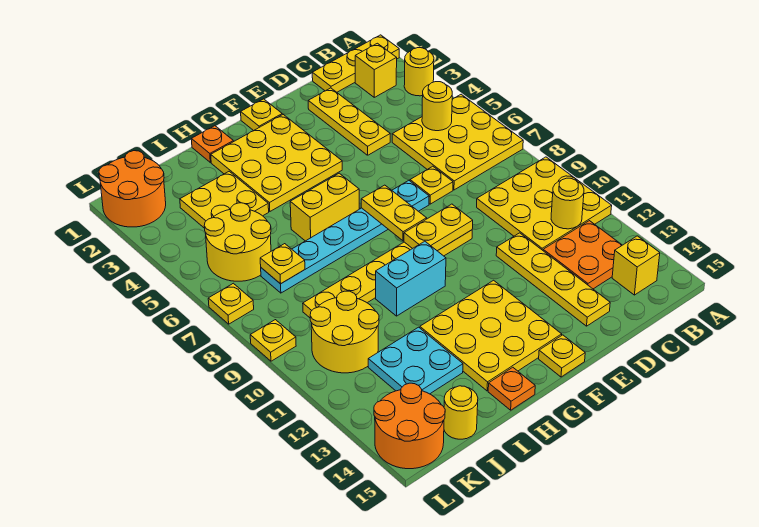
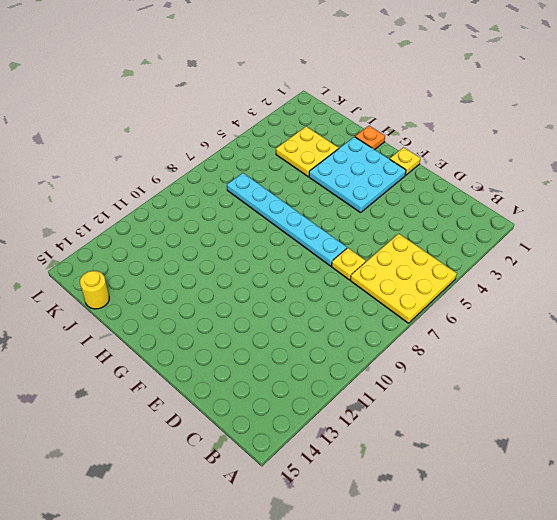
cyan plate F2:H4 level 1 -> yellow plate F2:H4 level 1
none -> yellow plate A1:C1 level 1
none -> yellow round brick A3 level 1
none -> yellow plate A9:C11 level 1
none -> yellow brick B2 level 1

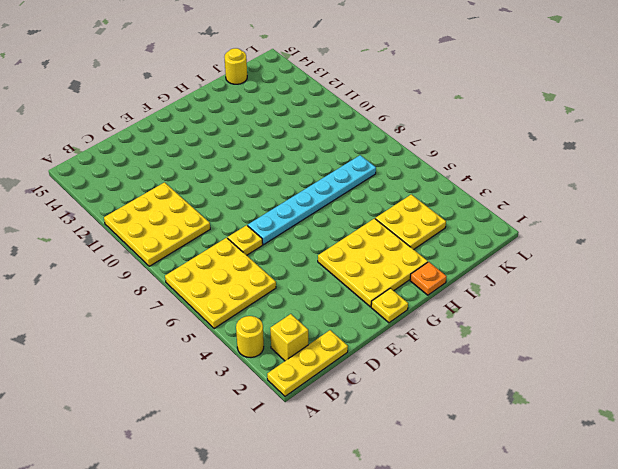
none -> orange plate B12:C13 level 1
none -> yellow brick B14 level 1
none -> yellow plate D2:D4 level 1
none -> yellow plate D11:D14 level 1

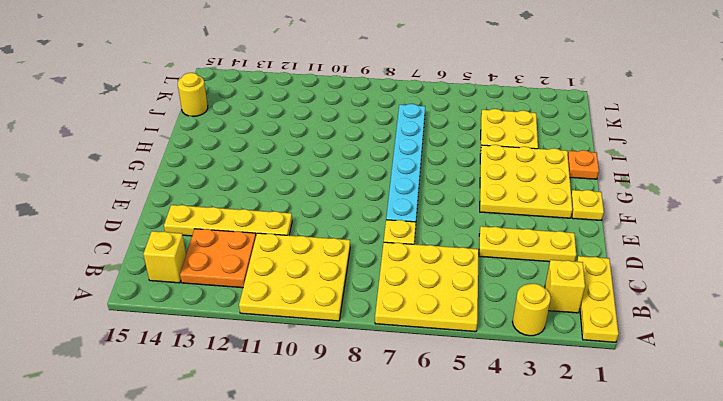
none -> yellow plate E9:J9 level 1
none -> yellow plate F12:H14 level 1
none -> yellow plate F15 level 1
none -> yellow brick G6:H6 level 1

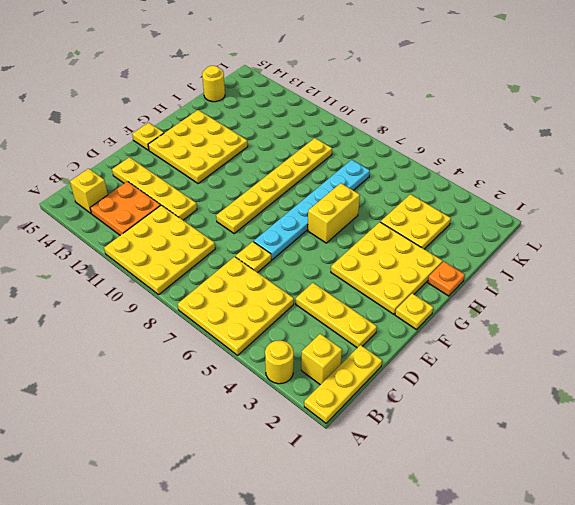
none -> cyan brick G10:H10 level 1
none -> orange plate H15 level 1
none -> cyan plate I12:J13 level 1
none -> yellow round brick J5:K6 level 1

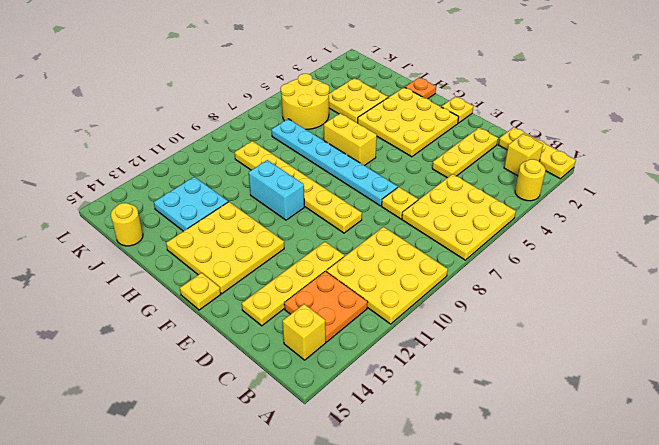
none -> orange plate H15 level 1
none -> yellow round brick J10:K11 level 1
none -> orange round brick K1:L2 level 1
none -> orange round brick K14:L15 level 1

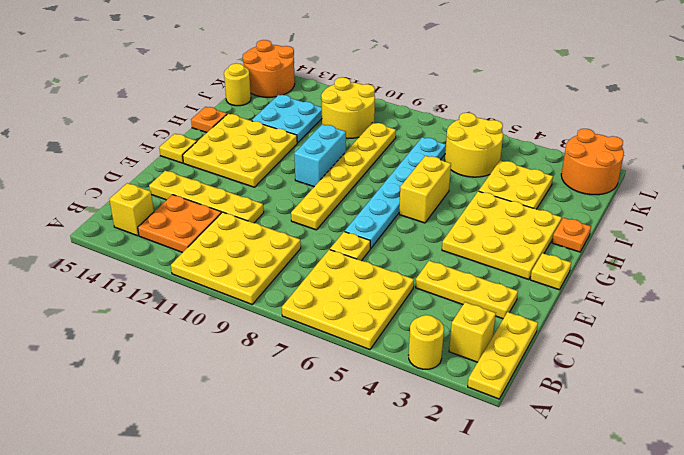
none -> yellow plate L7 level 1
none -> yellow plate L9 level 1
none -> yellow round brick B5 level 2
none -> yellow round brick B11 level 2

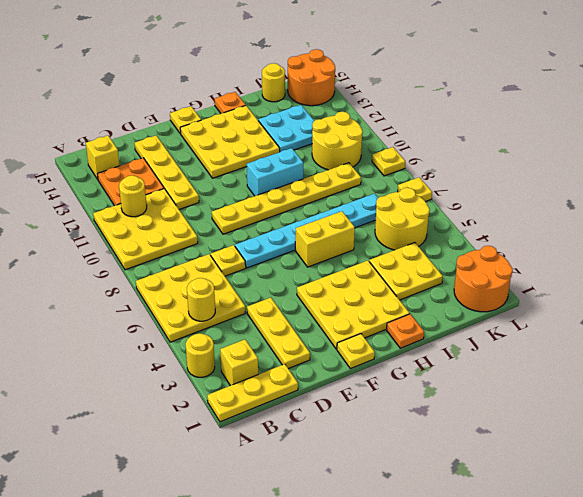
none -> yellow plate E9:F9 level 2
none -> yellow plate F7:F8 level 2
none -> yellow plate J7 level 2

